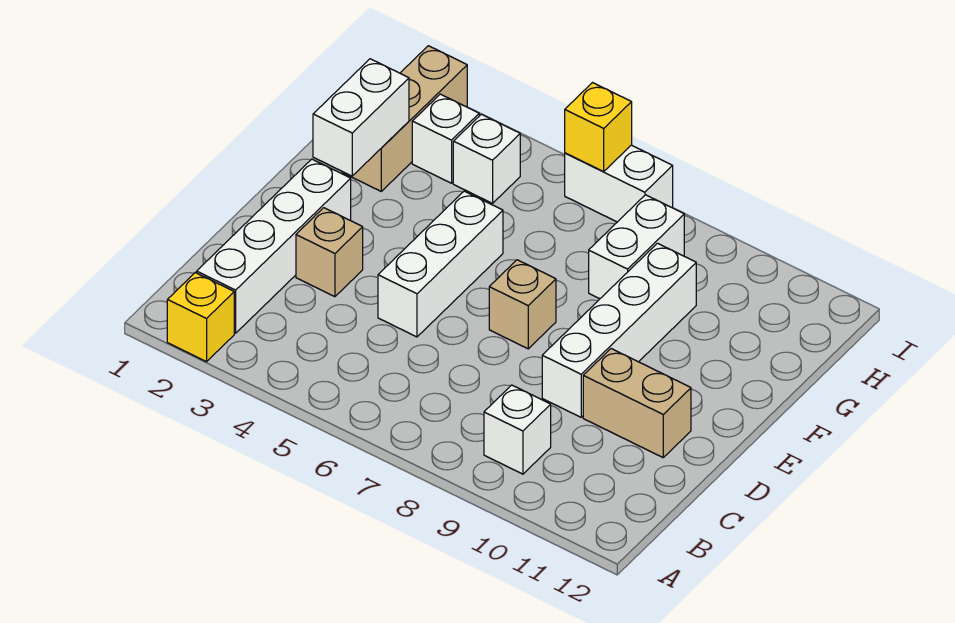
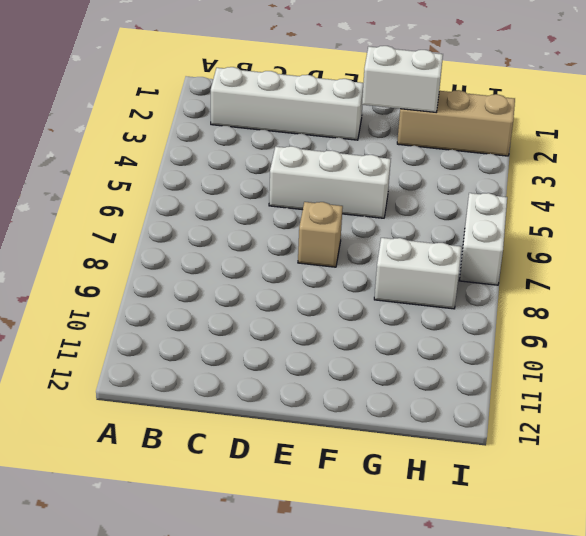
none -> yellow brick A2 level 1
none -> white brick B9 level 1
none -> tan brick D3 level 1

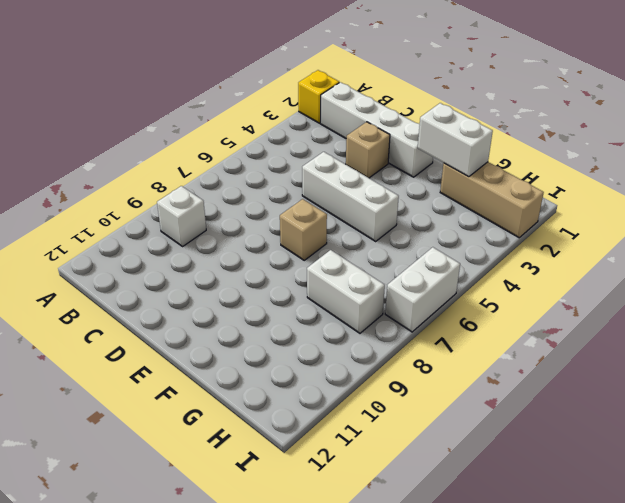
none -> white brick D9:G9 level 1
none -> tan brick D10:D11 level 1
none -> white brick H3 level 1

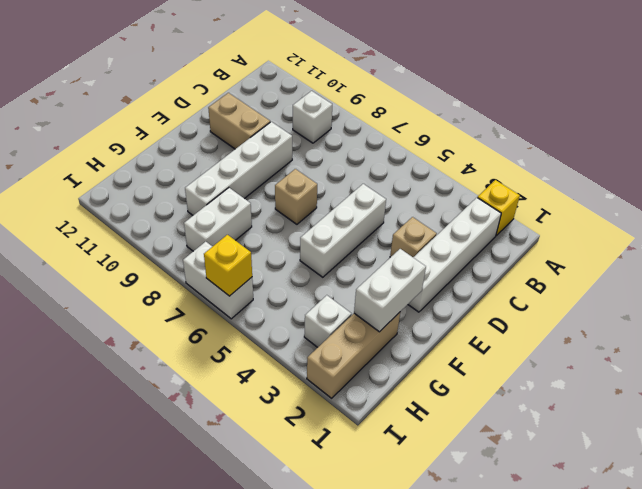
none -> white brick H4 level 1

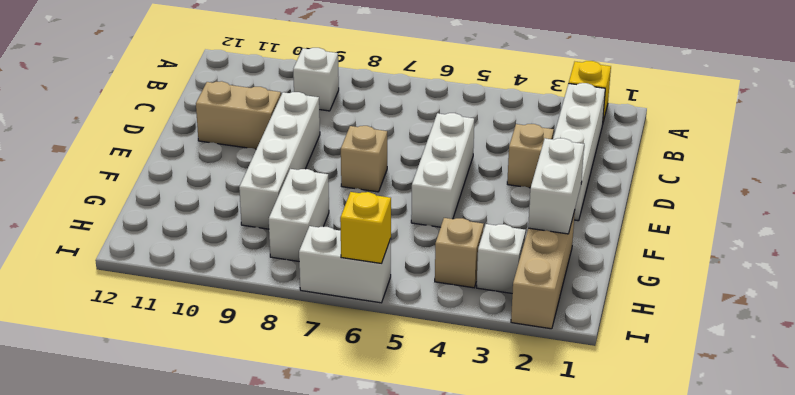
tan brick H4 level 1 -> white brick H4 level 1

